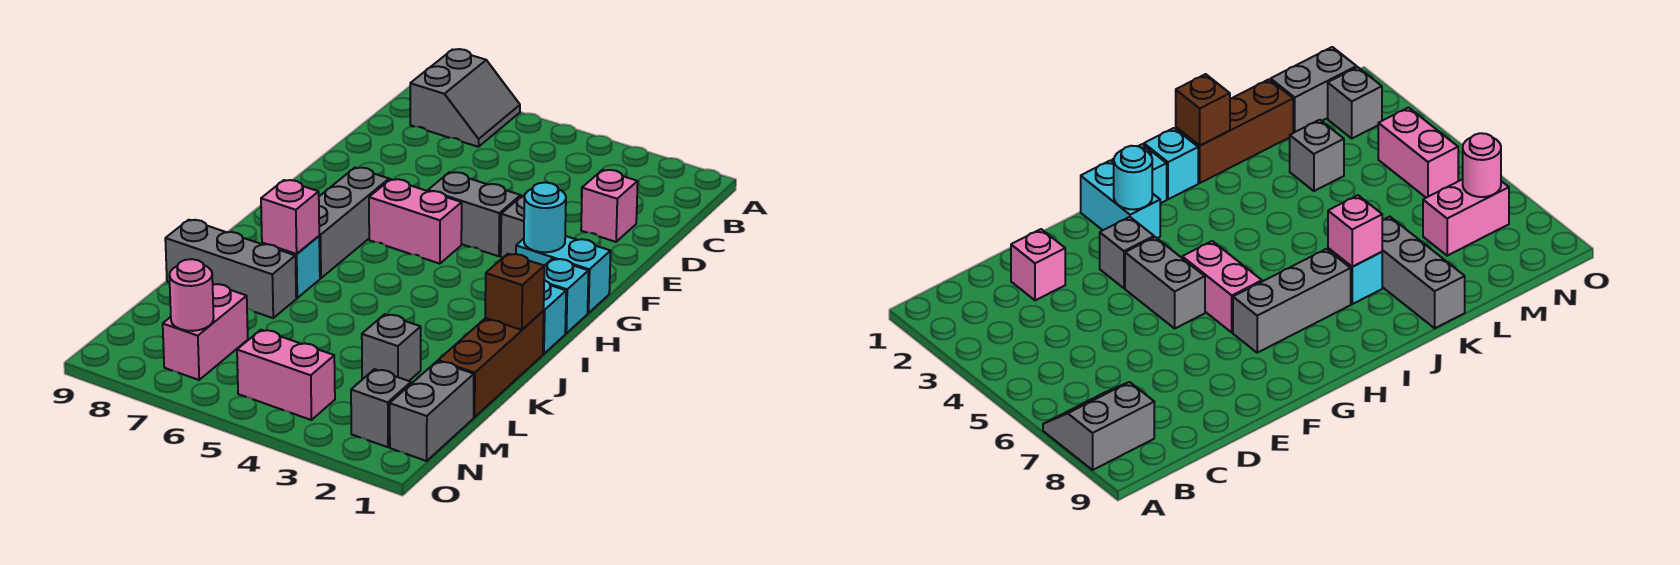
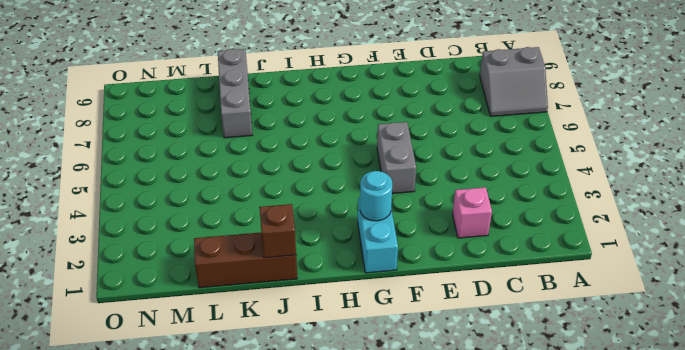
none -> grey brick F3 level 1
none -> pink brick G5:G6 level 1
none -> grey brick G7:I7 level 1

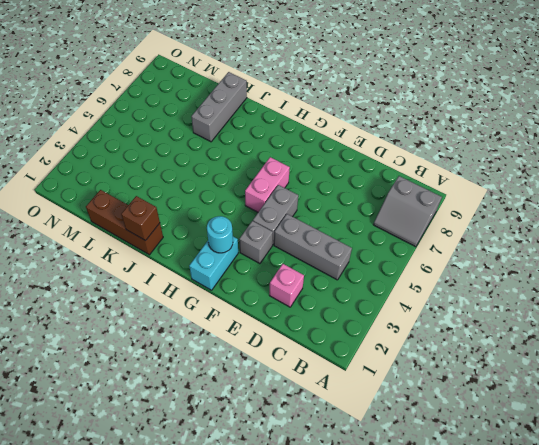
grey brick C4:E4 level 1 -> grey brick G7:I7 level 1
none -> cyan brick H1 level 1
none -> cyan brick I1 level 1
none -> cyan brick J7 level 1

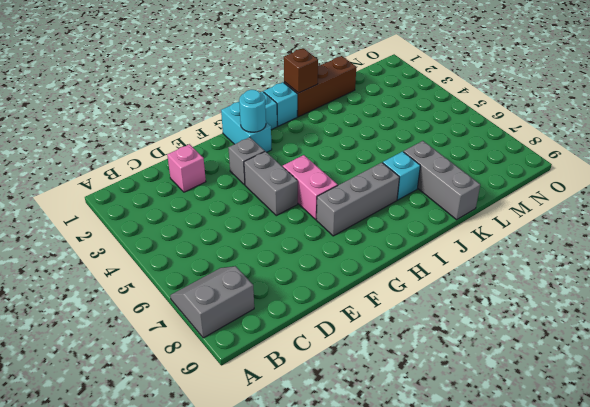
none -> grey brick L3 level 1
none -> grey brick M1:N1 level 1
none -> pink brick M7:N7 level 1

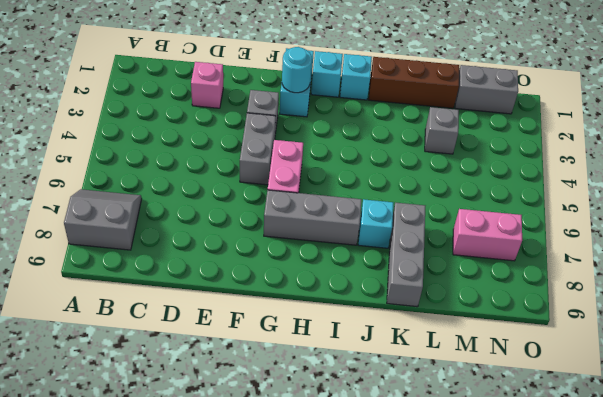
none -> grey brick N2 level 1
none -> pink brick N4:N5 level 1
none -> brown brick J1 level 2

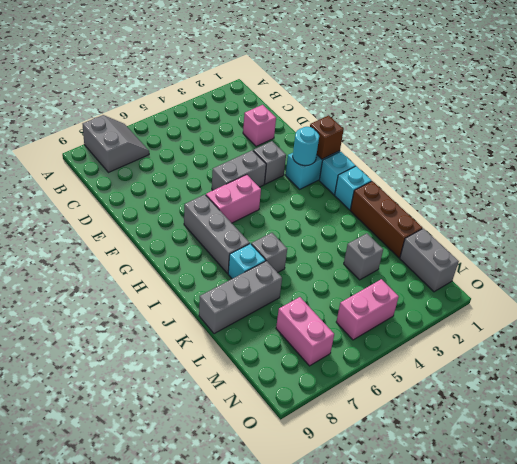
brown brick G1 level 2 -> brown brick J1 level 2
grey brick J6 level 1 -> grey brick N2 level 1
none -> pink brick J7 level 2
none -> pink round brick N7 level 2

